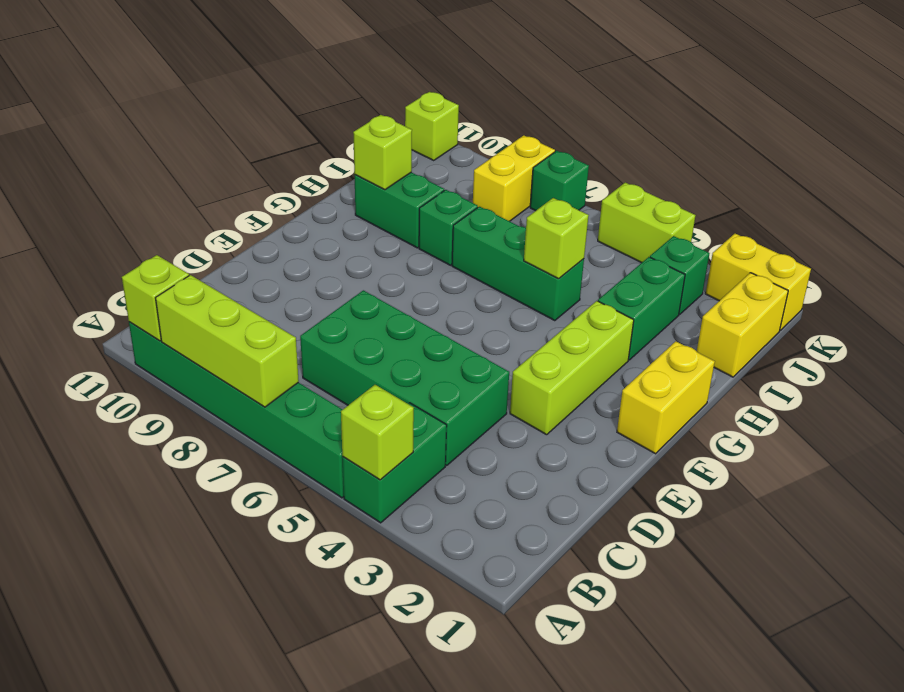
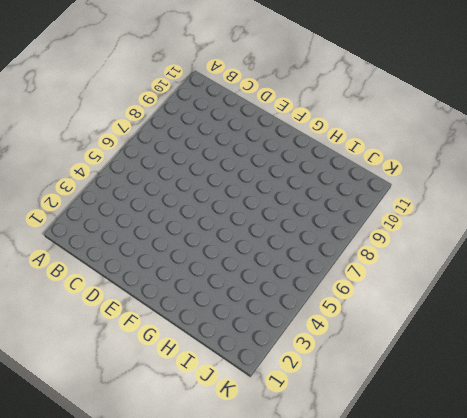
none -> green brick A4:B4 level 1
none -> green brick A5:A10 level 1
none -> green brick C4:D7 level 1

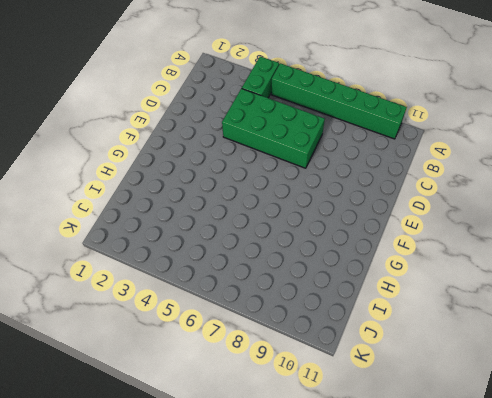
none -> lime brick E3:G3 level 1
none -> yellow brick F1:G1 level 1
none -> green brick H3:I3 level 1

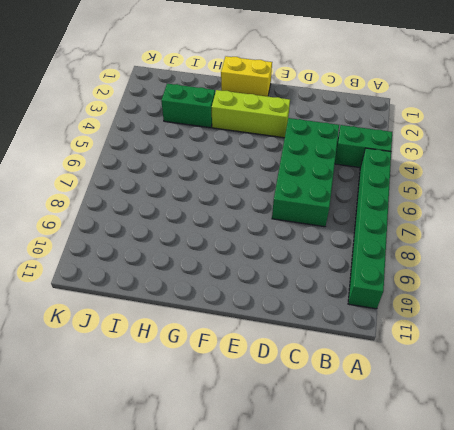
none -> green brick H5:H7 level 1
none -> green brick H8 level 1
none -> green brick H9:H10 level 1

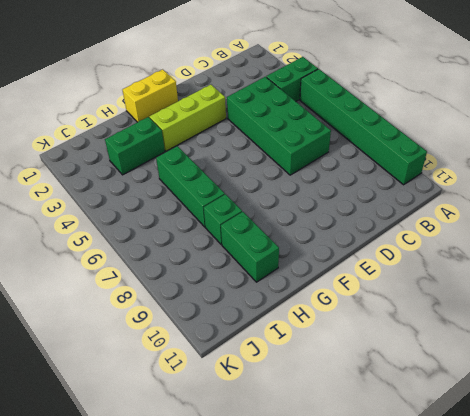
none -> yellow brick I1:J1 level 1
none -> green brick J3 level 1
none -> yellow brick J8:K8 level 1

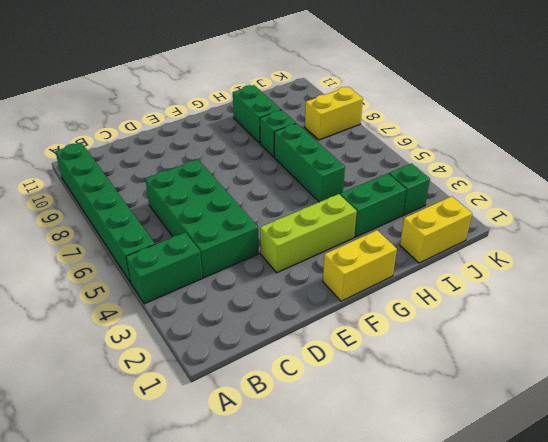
none -> yellow brick K1:K2 level 1
none -> lime brick K4:K5 level 1
none -> green brick K7 level 1

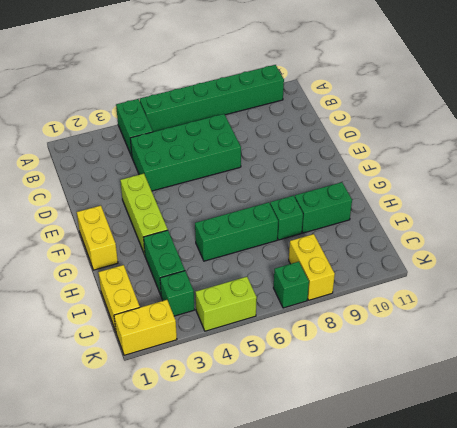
none -> lime brick K11 level 1
none -> lime brick A4 level 2
none -> lime brick A7:A9 level 2

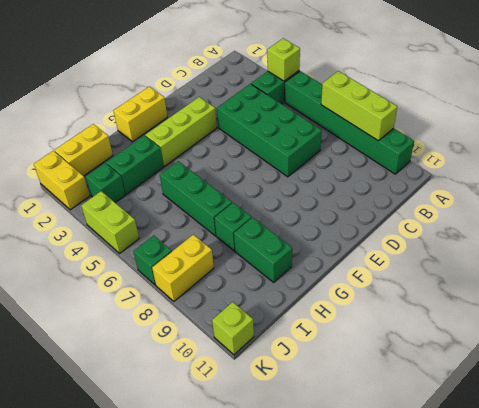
none -> lime brick A10 level 2
none -> lime brick H5 level 2
none -> lime brick H10 level 2

